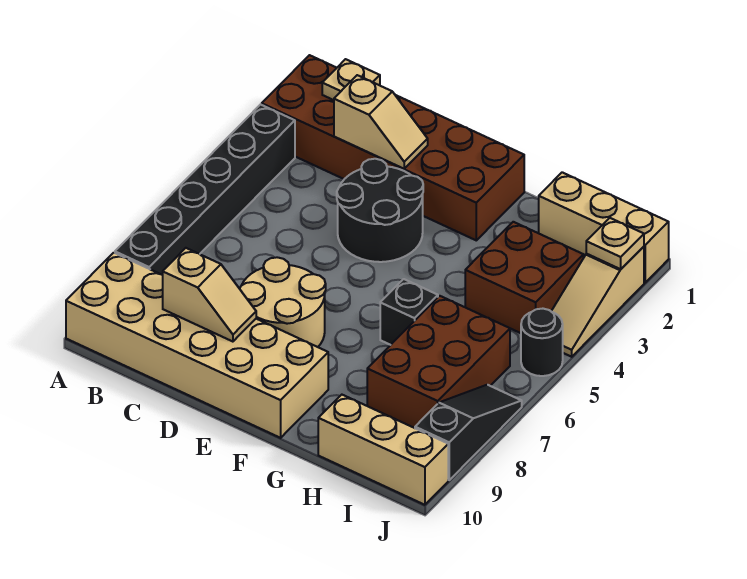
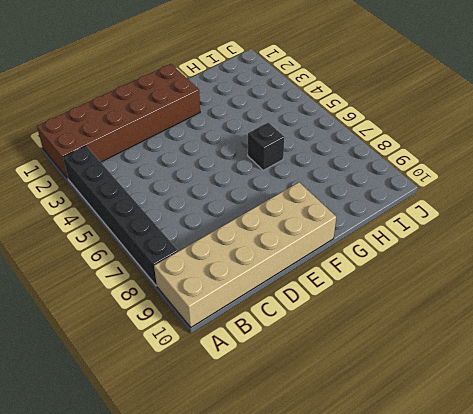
none -> black round brick D3:E4 level 1
none -> tan round brick D7:E8 level 1
none -> tan brick H1:J1 level 1

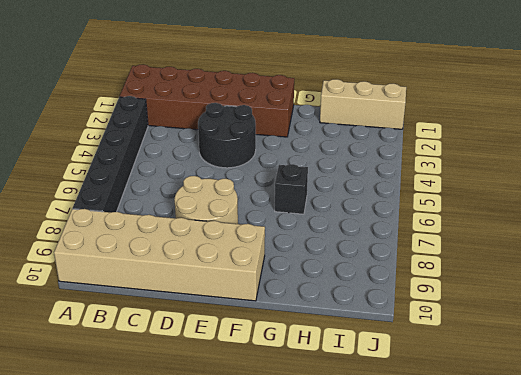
none -> brown brick H3:I4 level 1
none -> brown brick H6:I8 level 1
none -> tan brick H10:J10 level 1

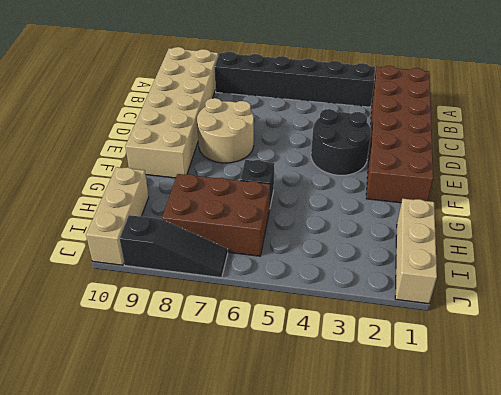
none -> brown brick H3:I4 level 1
none -> tan slope J2:J4 level 1 top 2
none -> black round brick J5 level 1

